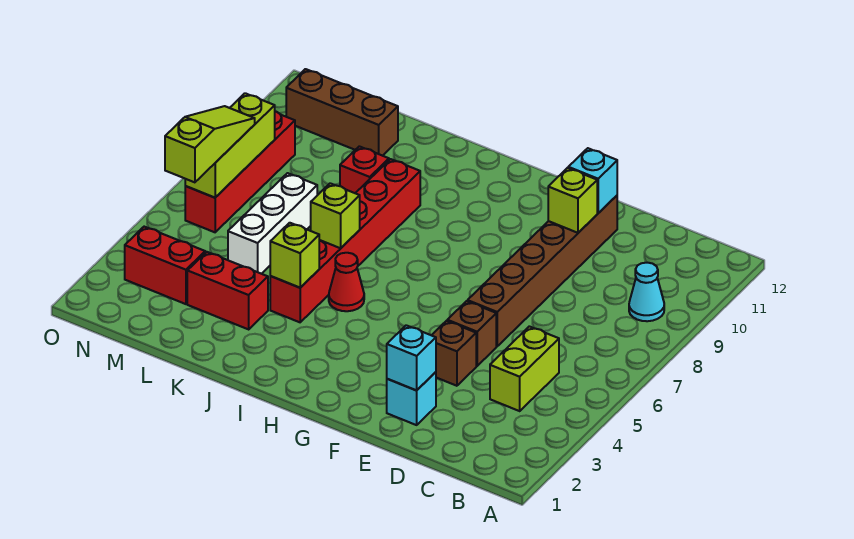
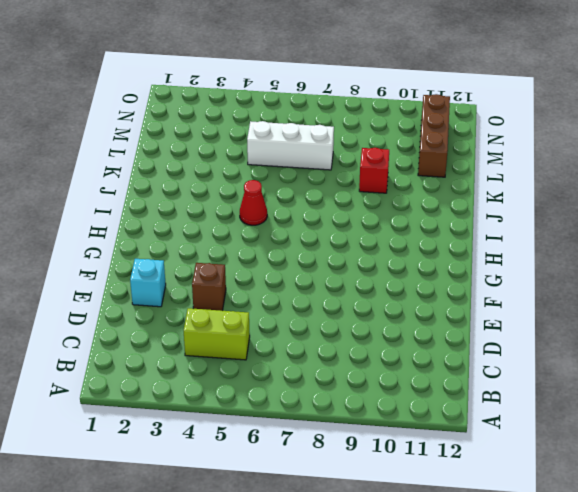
none -> cyan cone B9 level 1
none -> brown brick E5 level 1
none -> brown brick E6:E11 level 1

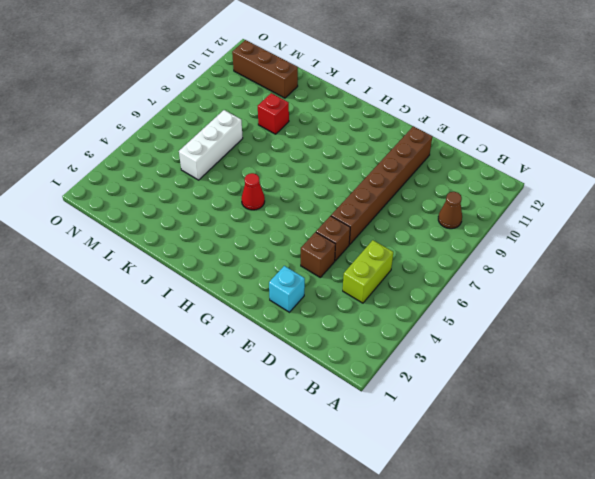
brown cone B9 level 1 -> cyan cone B9 level 1
none -> red brick J4:J9 level 1
none -> red brick K3:L3 level 1
none -> red brick M3:N3 level 1

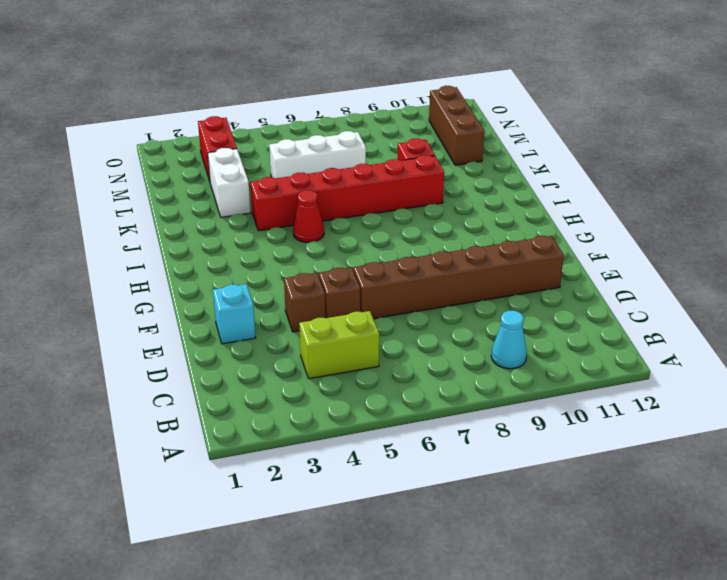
white brick K3:L3 level 1 -> red brick K3:L3 level 1
none -> red brick N6:N9 level 1
none -> cyan brick E2 level 2
none -> lime brick E10 level 2

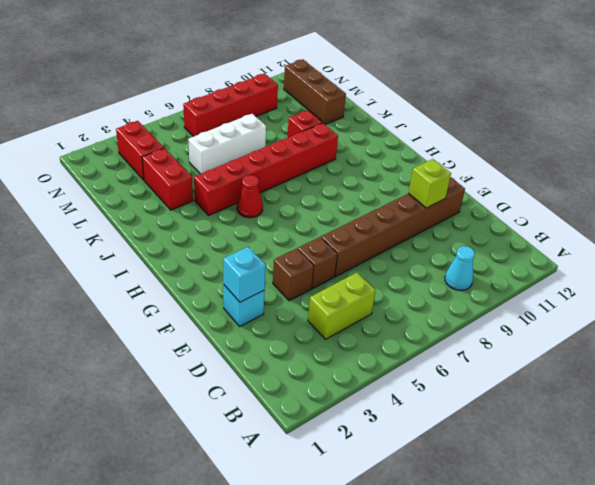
none -> cyan brick E11 level 2
none -> lime brick J4 level 2
none -> lime brick J6 level 2

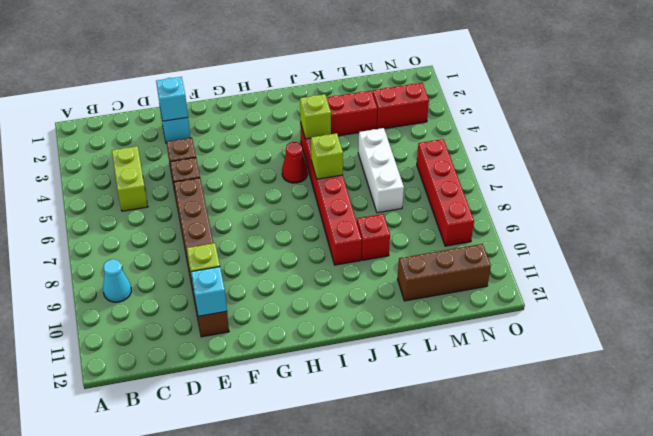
none -> lime brick N6:N8 level 2
none -> lime slope N5:N7 level 3 top 5

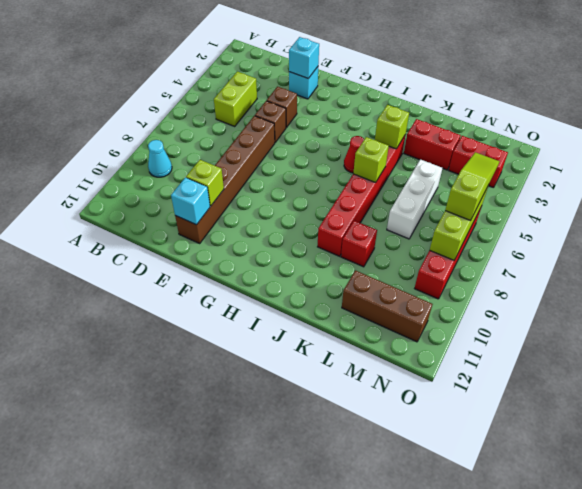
lime slope N5:N7 level 3 top 7 -> lime slope N5:N7 level 3 top 5

